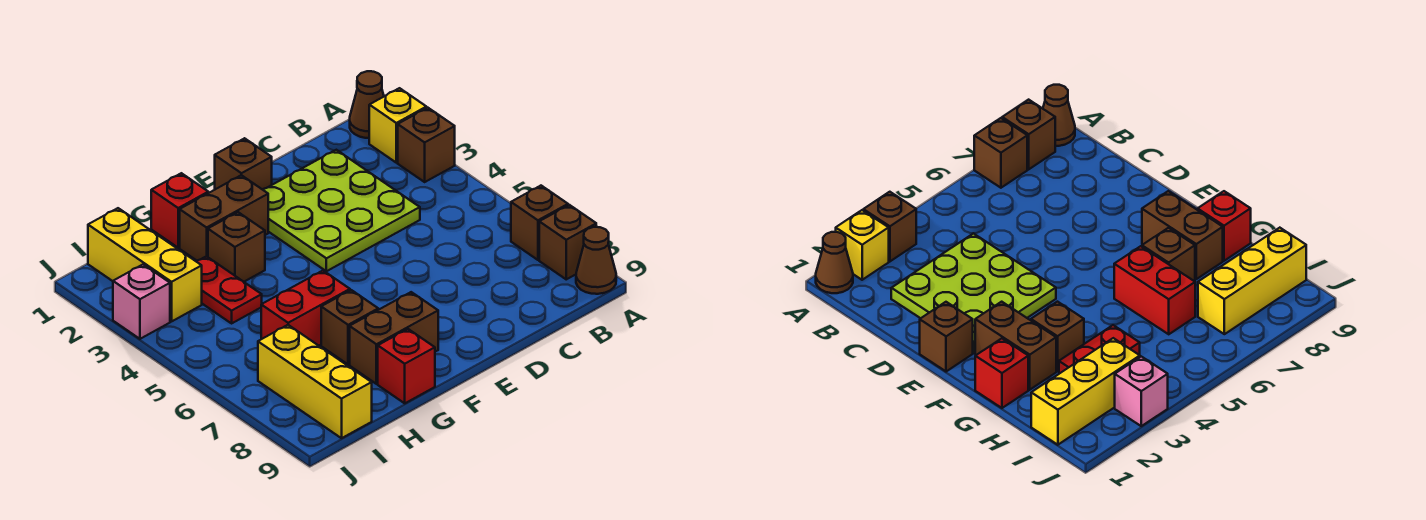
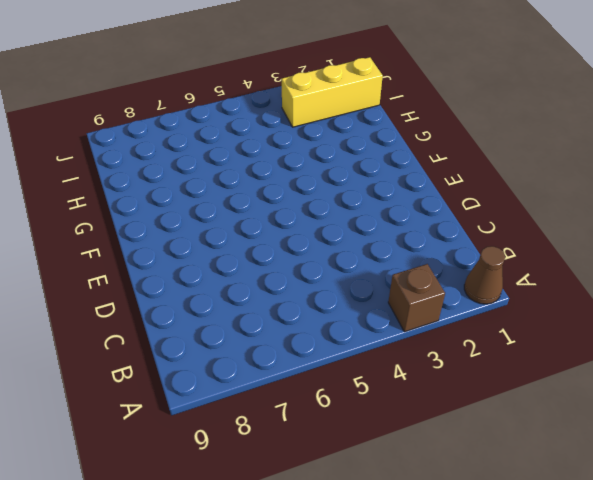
none -> yellow brick A2 level 1
none -> brown brick A7 level 1
none -> brown brick A8 level 1

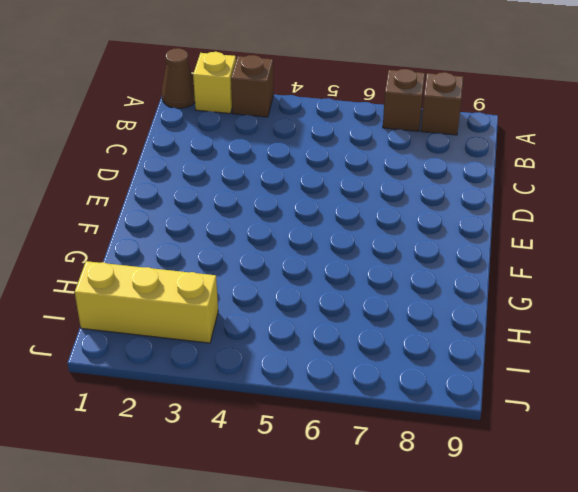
none -> brown cone A9 level 1
none -> lime plate C2:E4 level 1
none -> brown brick E1 level 1

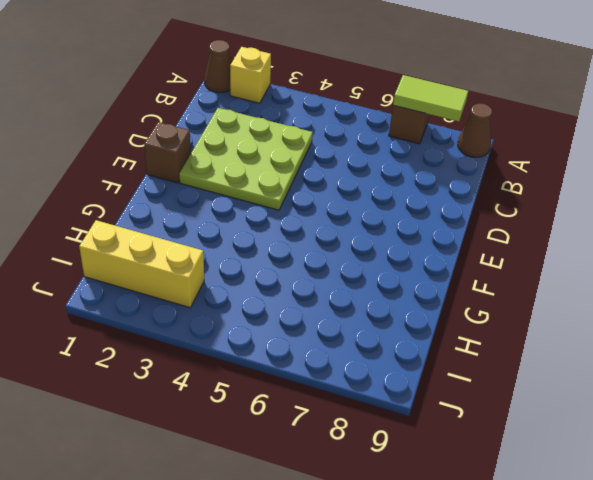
lime tile A7:A8 level 2 -> none
none -> brown brick A3 level 1
none -> brown brick A8 level 1
none -> brown brick F2:G2 level 1

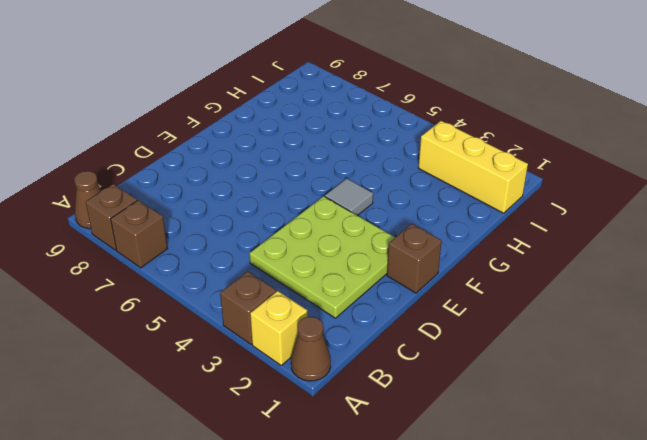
grey tile F4 level 1 -> none
none -> brown brick F2:G2 level 1
none -> brown brick F8:G8 level 1
none -> red brick G1 level 1

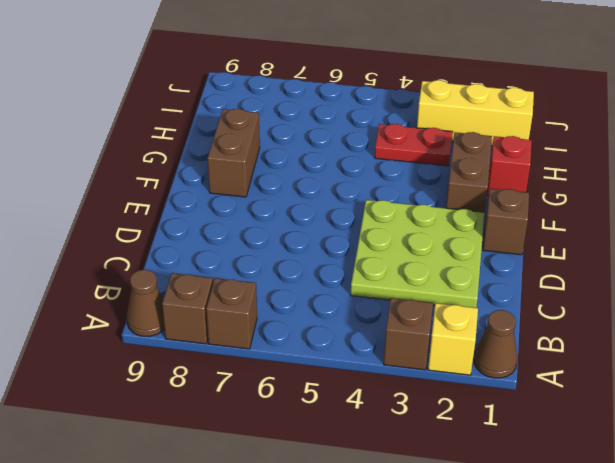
none -> brown brick G3 level 1
none -> red brick G6:H6 level 1
none -> brown brick G7 level 1

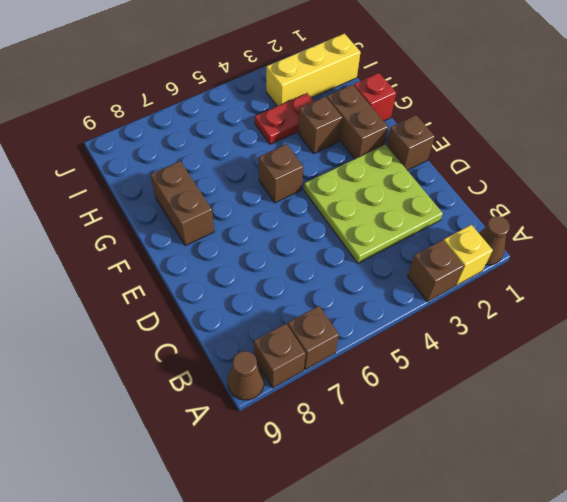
brown brick F5 level 1 -> brown brick G7 level 1
none -> red brick G6:H6 level 1
none -> red brick G9 level 1
none -> yellow brick I7:I9 level 1

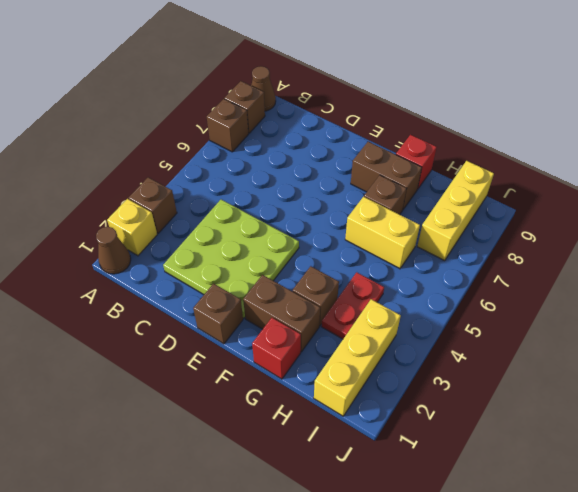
yellow brick G6:H6 level 1 -> red brick G6:H6 level 1
none -> pink brick J3 level 1

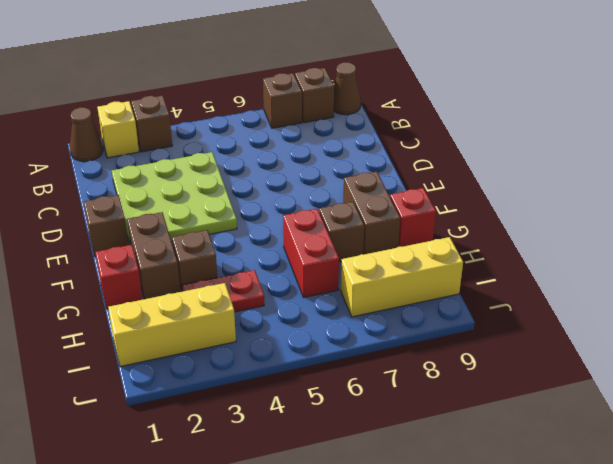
none -> pink brick J3 level 1

